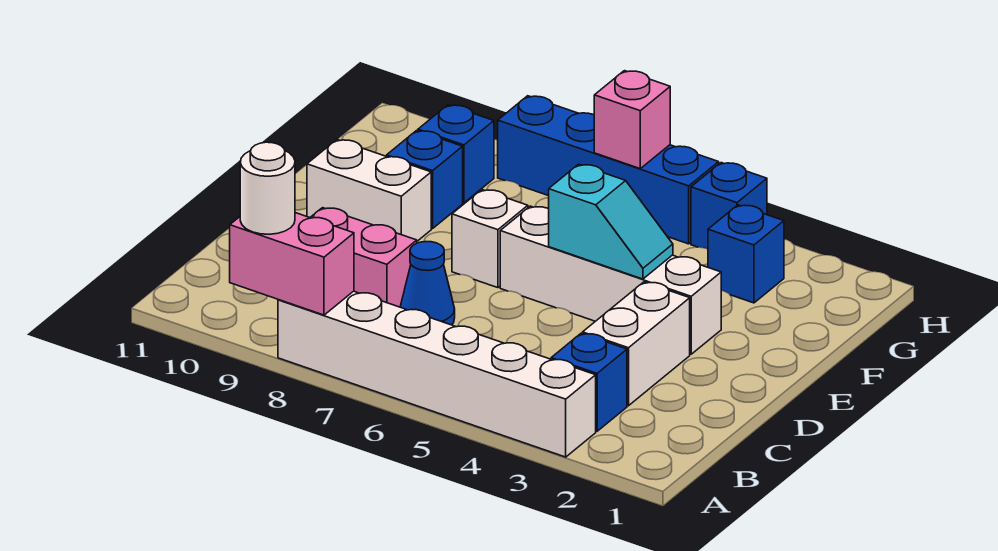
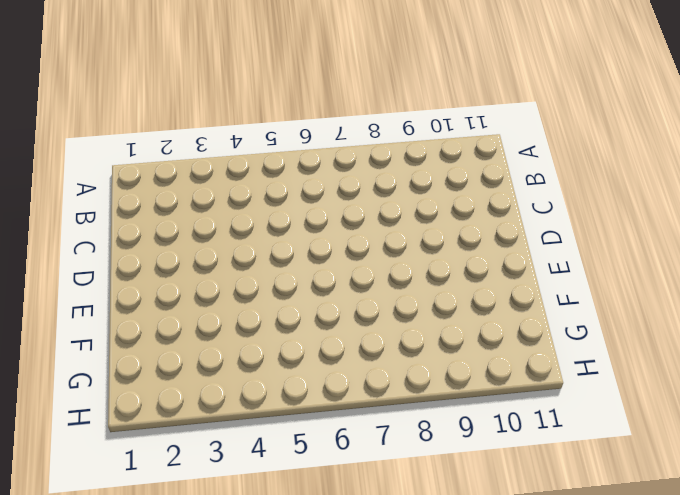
none -> white brick A3:A8 level 1
none -> blue brick B3 level 1
none -> white brick C3:D3 level 1

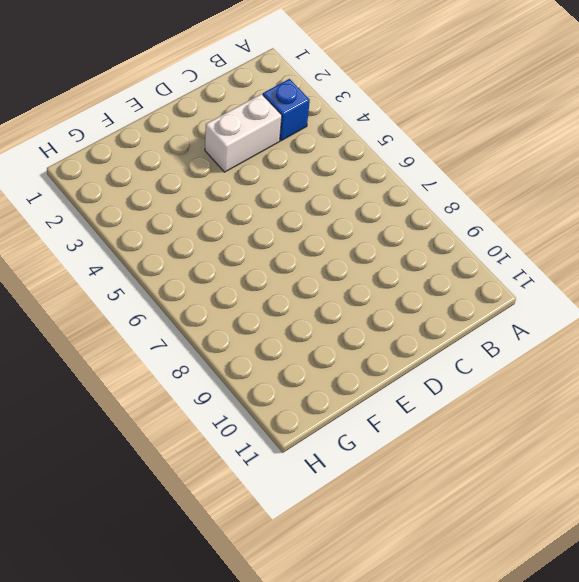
none -> white brick A3:A8 level 1
none -> blue cone C7 level 1
none -> pink brick C8:C9 level 1

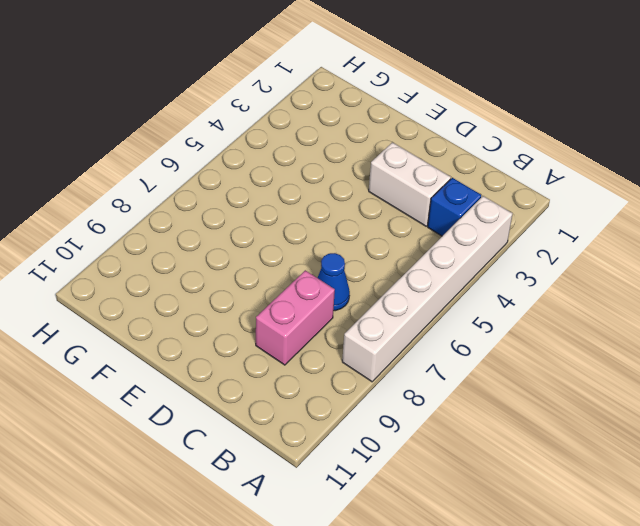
none -> white brick E3:E6 level 1
none -> white brick E7 level 1
none -> white brick E9:E10 level 1

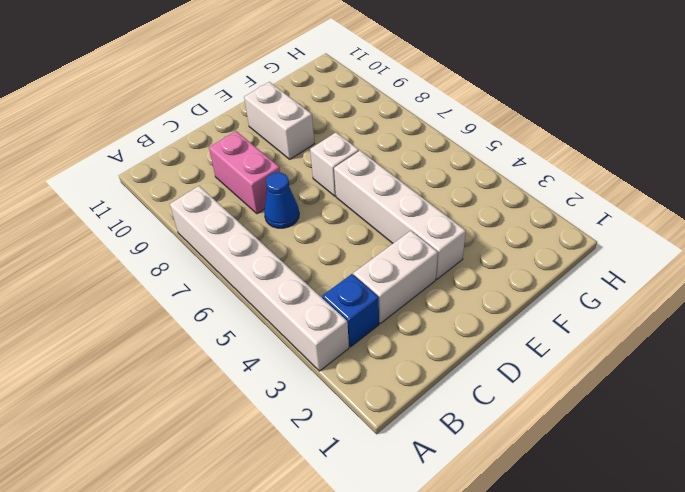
none -> blue brick F9 level 1
none -> blue brick G3 level 1
none -> blue brick G9 level 1

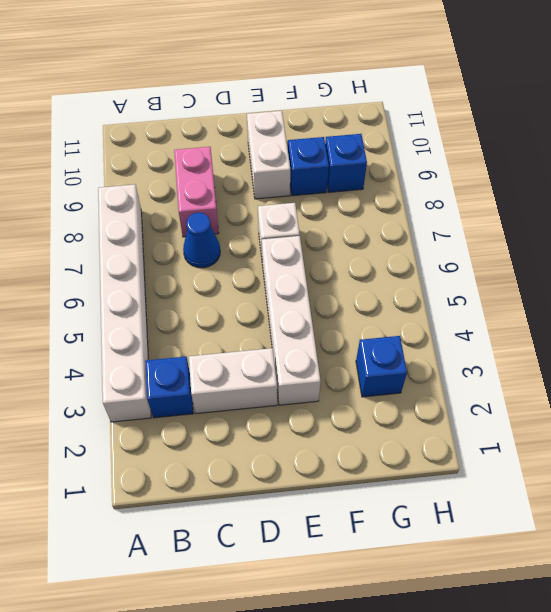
none -> blue brick H4 level 1
none -> blue brick H5:H8 level 1
none -> pink brick A8:A9 level 2

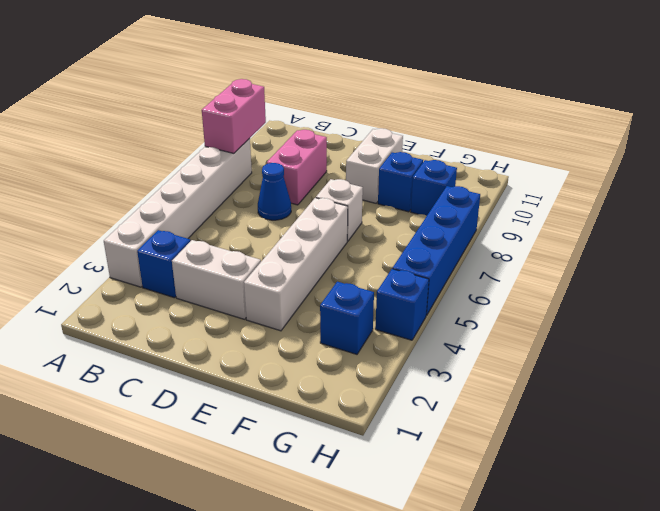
none -> cyan slope E4:E5 level 2 top 5
none -> pink brick H6 level 2
none -> white round brick A9 level 3

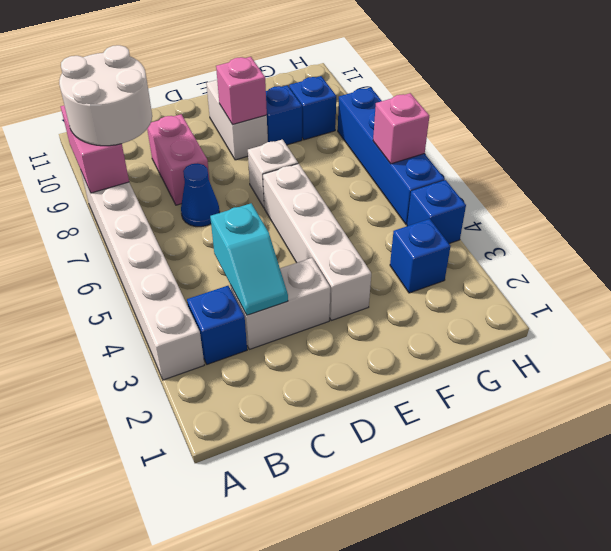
white round brick A8:B9 level 3 -> white round brick A9 level 3
cyan slope C3:C4 level 2 top 4 -> cyan slope E4:E5 level 2 top 5
pink brick E9 level 2 -> none

